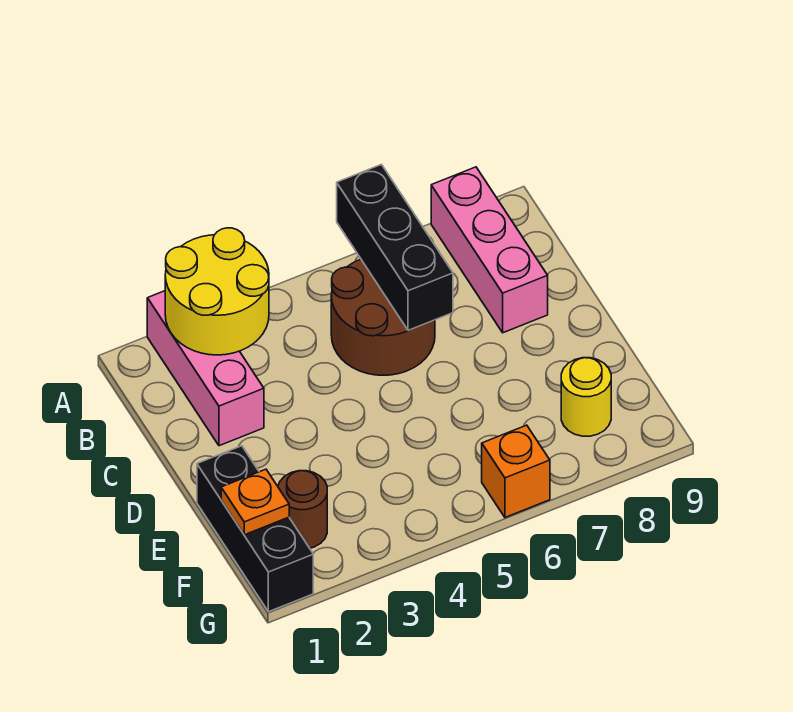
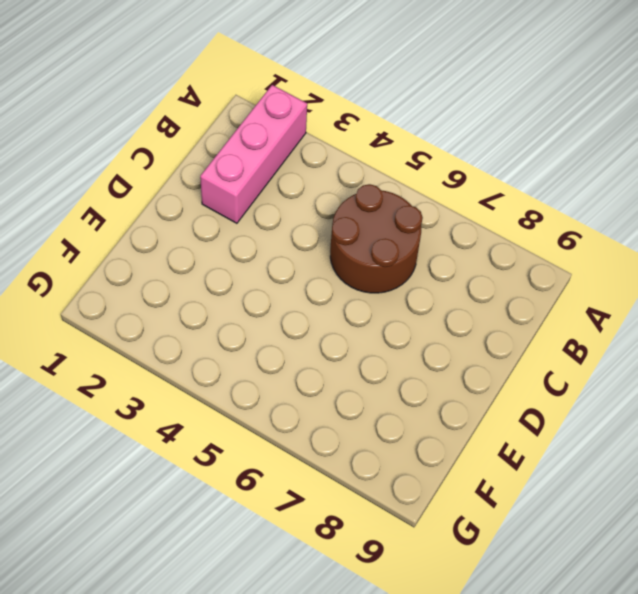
none -> pink brick A8:C8 level 1
none -> black brick E1:G1 level 1

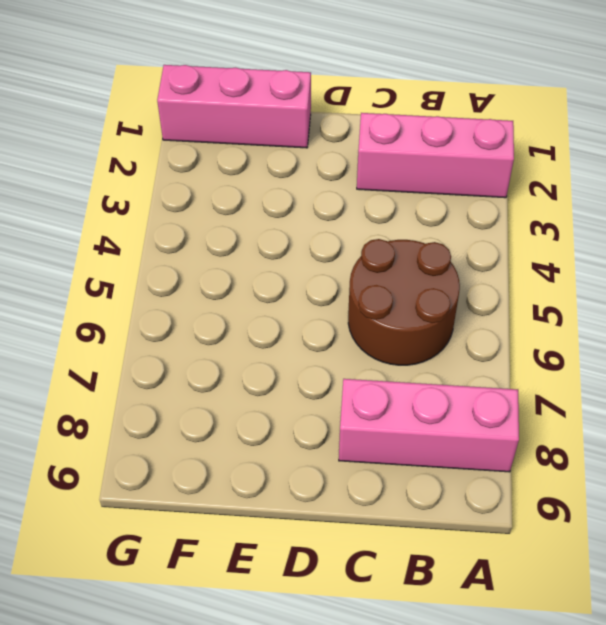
pink brick E1:G1 level 1 -> black brick E1:G1 level 1
none -> brown round brick F2 level 1
none -> yellow round brick F8 level 1

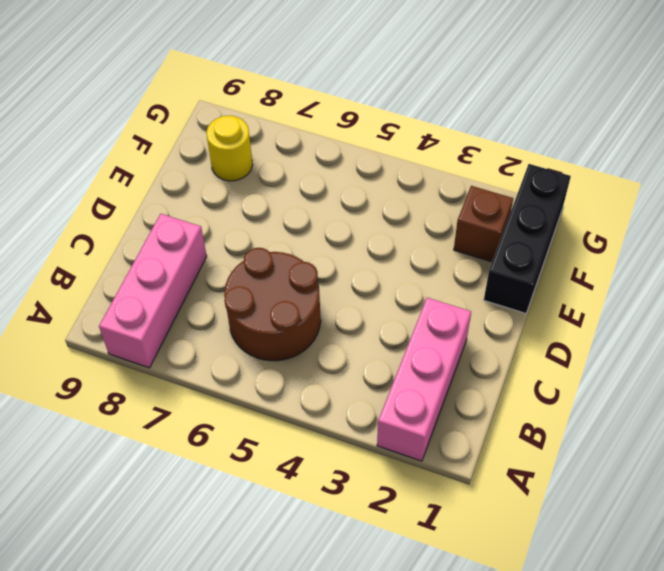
brown brick F2 level 1 -> brown round brick F2 level 1
none -> orange brick G6 level 1
none -> yellow round brick A2:B3 level 2

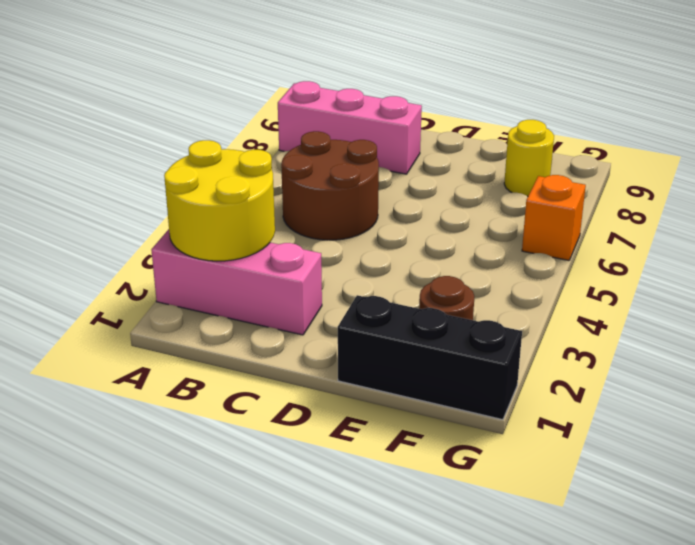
none -> black brick A6:C6 level 2
none -> orange plate F1 level 2

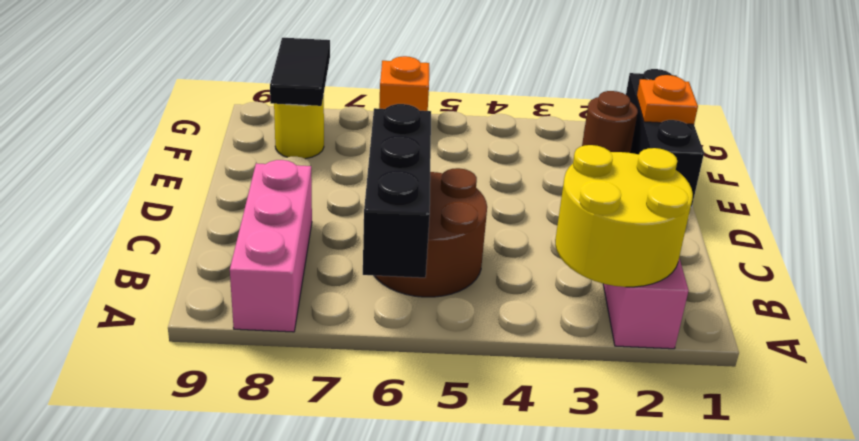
black tile F8:G8 level 2 -> none

